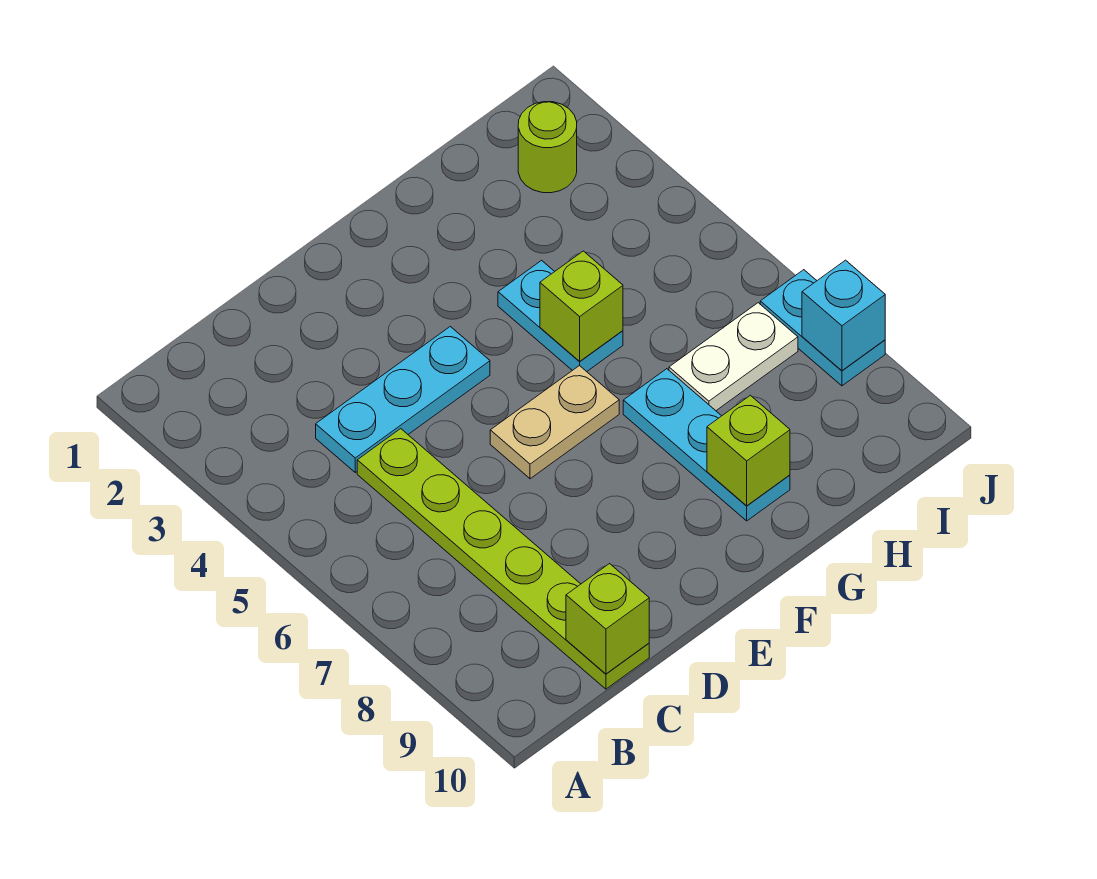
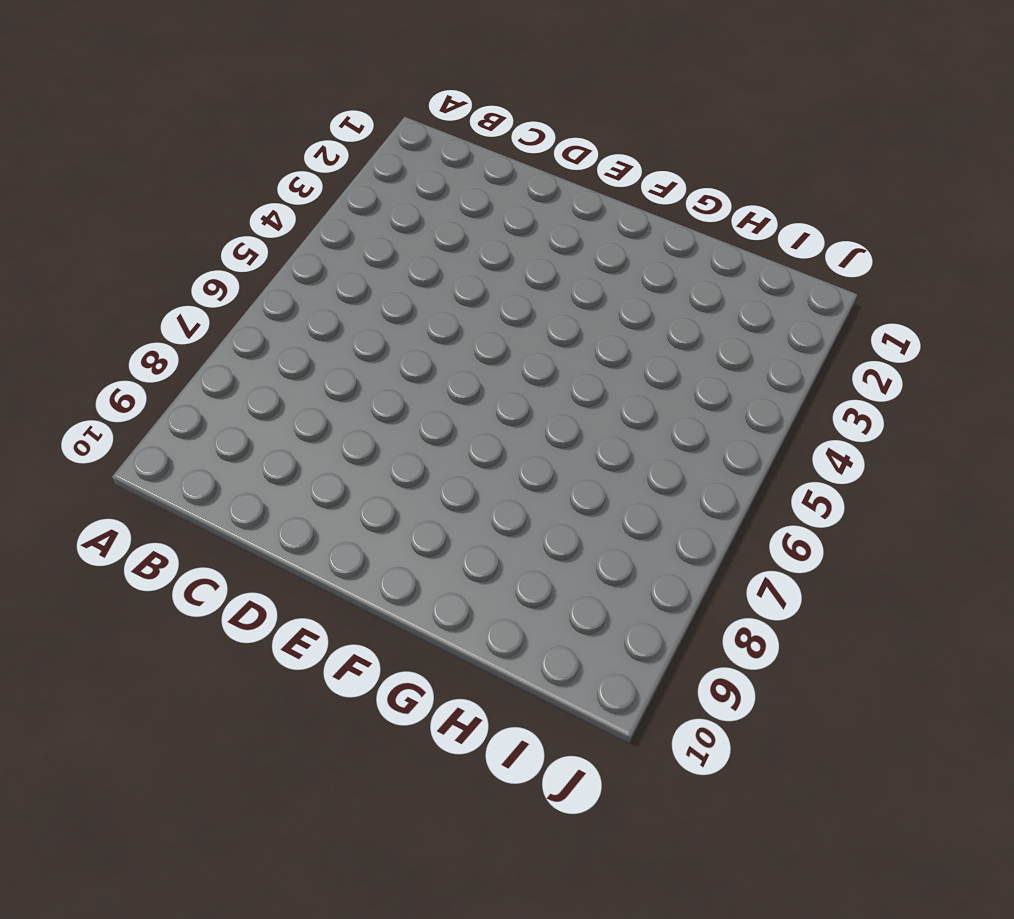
none -> cyan plate C4:E4 level 1
none -> lime plate C5:C10 level 1
none -> tan plate E6:F6 level 1

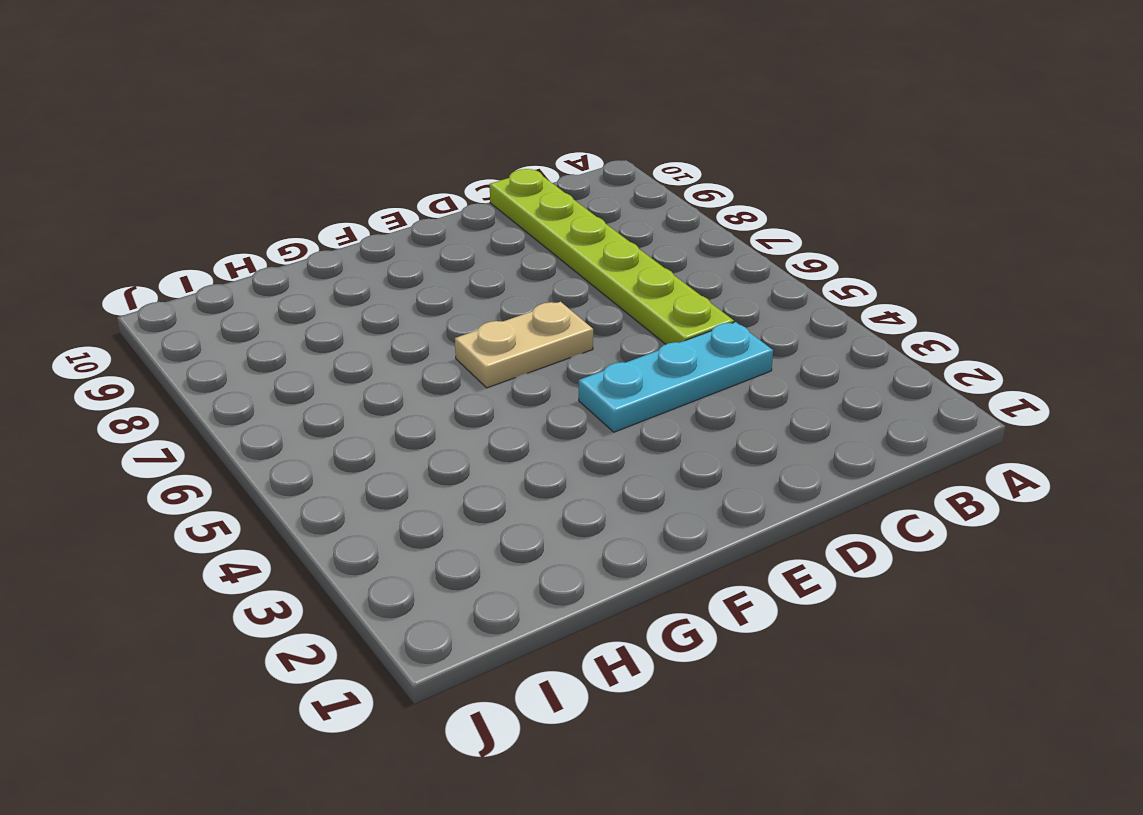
none -> cyan plate G4:G5 level 1
none -> cyan plate G7:G9 level 1
none -> white plate H7:I7 level 1

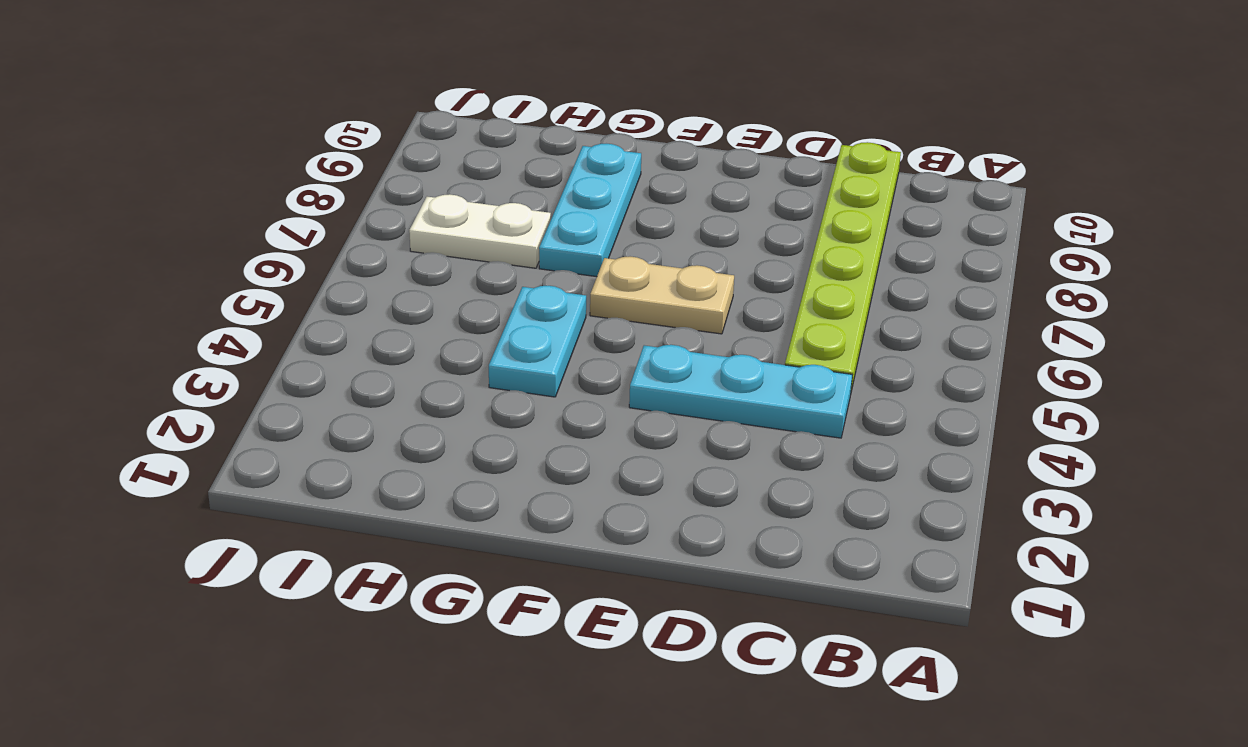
none -> lime round brick I2 level 1
none -> cyan plate J7:J8 level 1
none -> lime brick C10 level 2

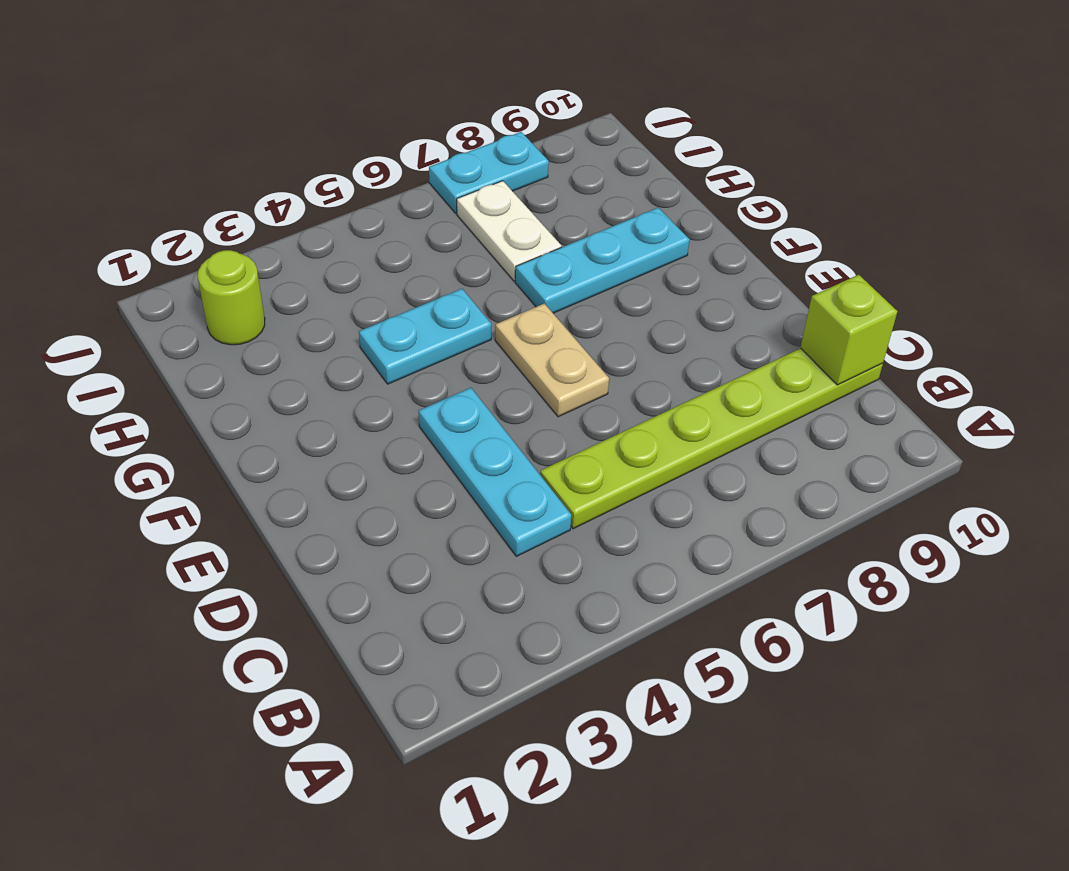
none -> lime brick G5 level 2
none -> lime brick G9 level 2
none -> cyan brick J8 level 2

